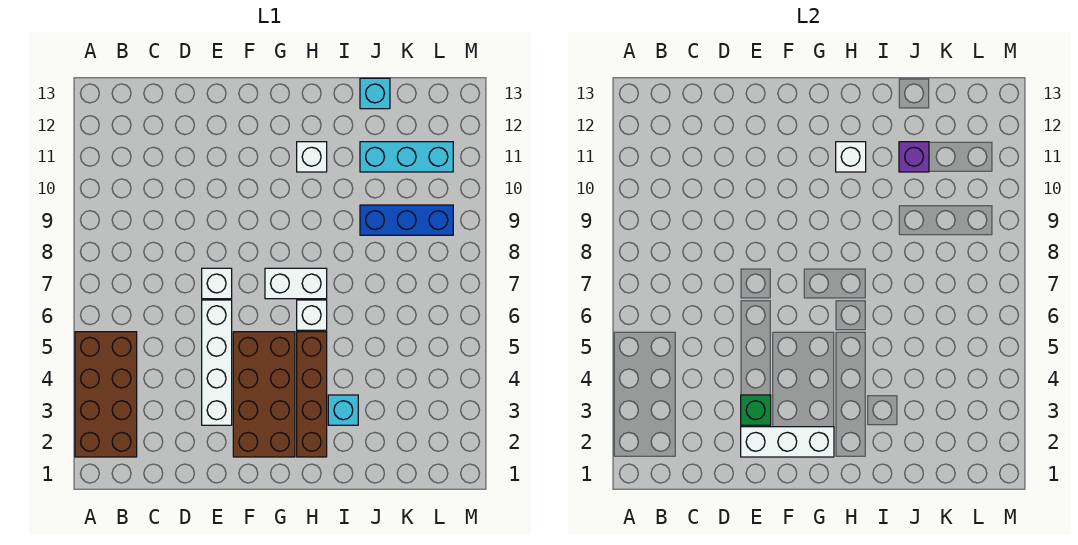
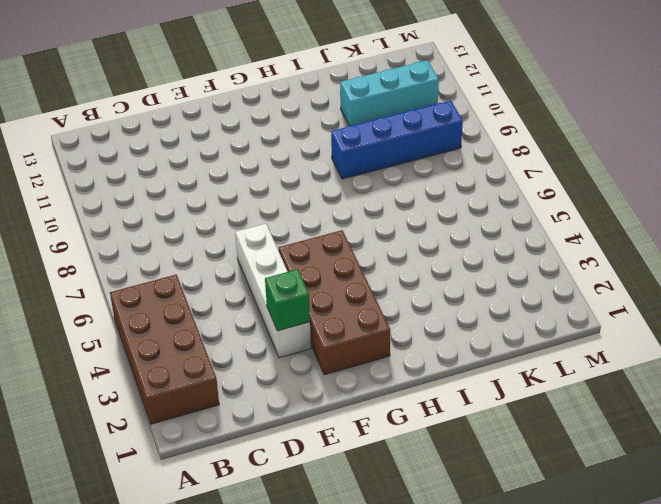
blue brick I9:L9 level 1 -> blue brick J9:L9 level 1
none -> white brick E7 level 1
none -> white brick G7:H7 level 1
none -> brown brick H2:H5 level 1

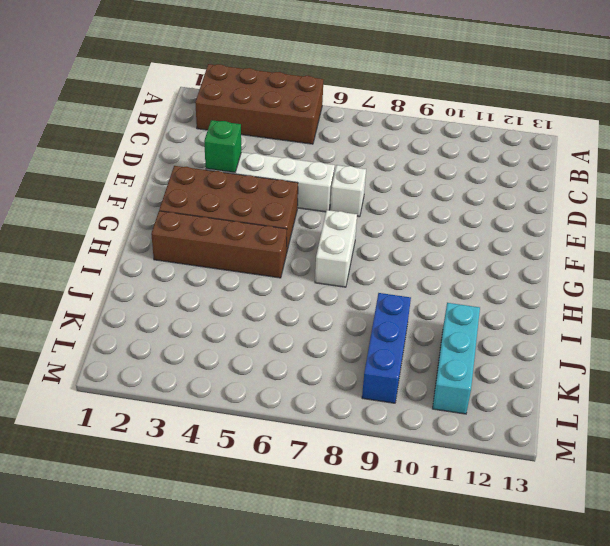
none -> white brick H6 level 1
none -> white brick H11 level 1
none -> cyan brick I3 level 1

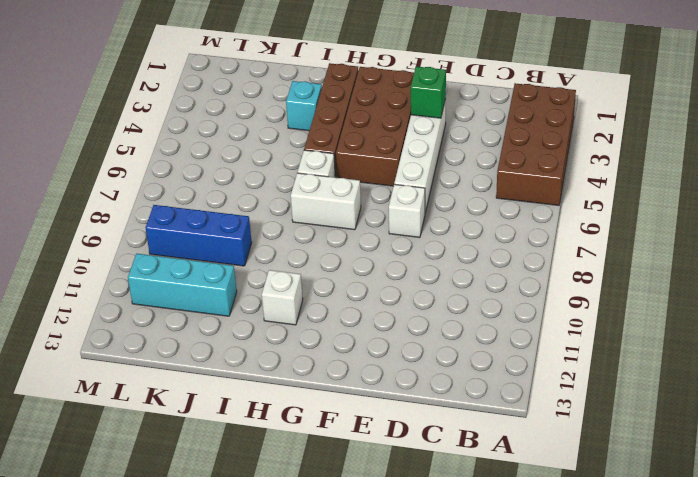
none -> cyan brick J13 level 1
none -> white brick E2:G2 level 2
none -> white brick H11 level 2

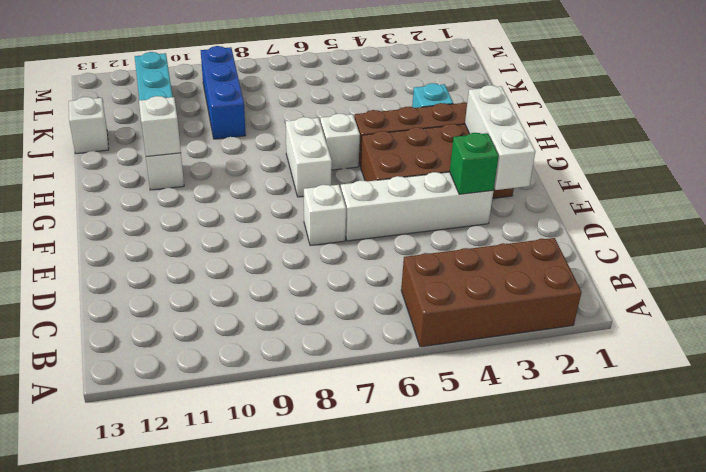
white brick J13 level 1 -> cyan brick J13 level 1
none -> purple brick J11 level 2

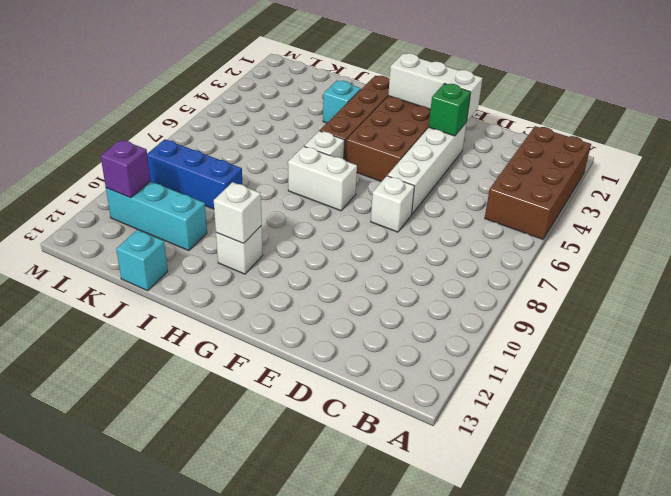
purple brick L11 level 2 -> purple brick J11 level 2

